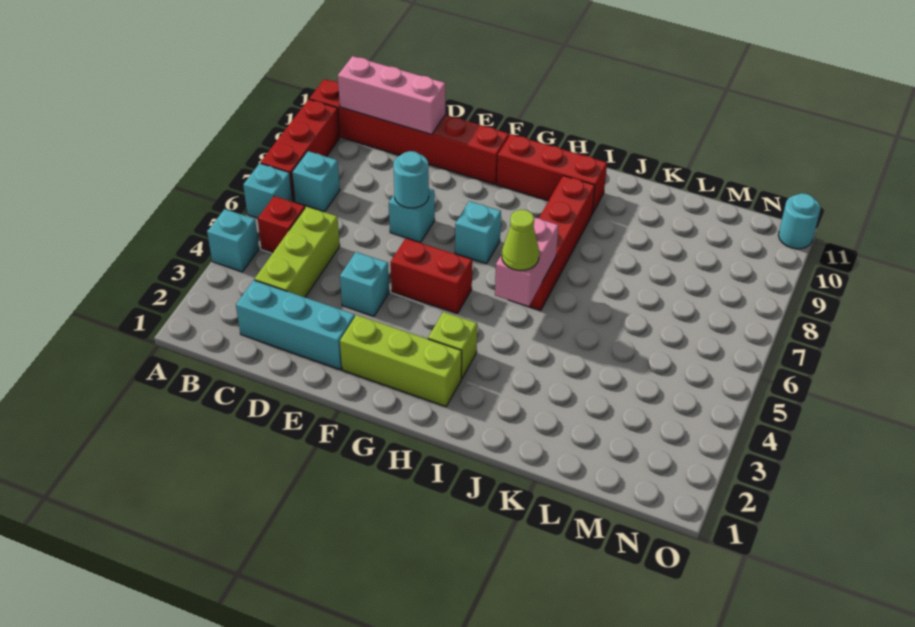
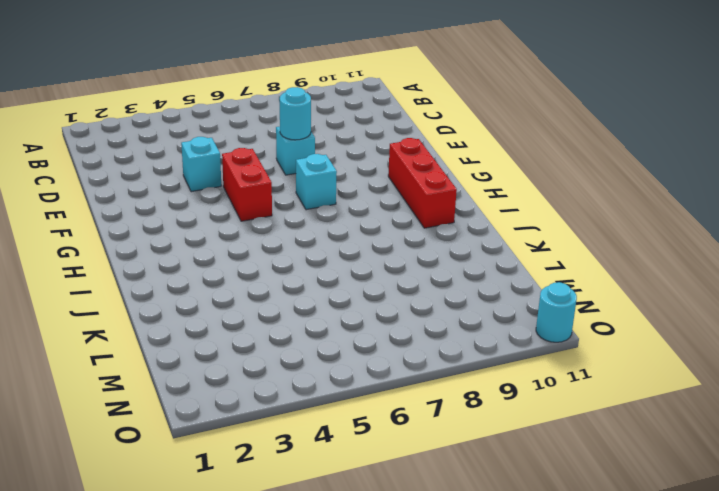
none -> cyan brick A4 level 1
none -> cyan brick A6 level 1
none -> red brick A7:A9 level 1

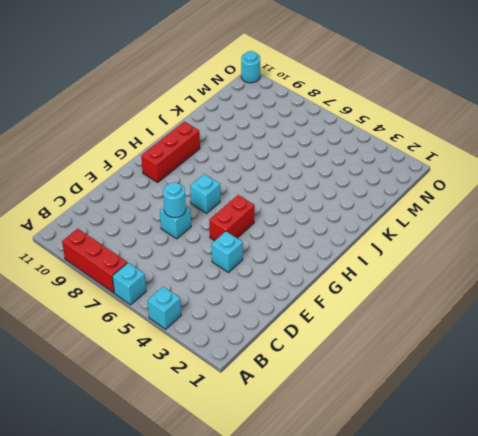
none -> red brick A10:F10 level 1
none -> red brick B5 level 1
none -> cyan brick B7 level 1

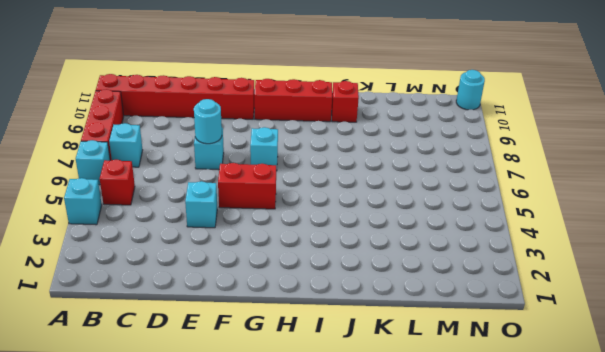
red brick J10 level 1 -> none
none -> cyan brick C2:E2 level 1
none -> lime brick C3:C5 level 1
none -> lime brick F2:H2 level 1

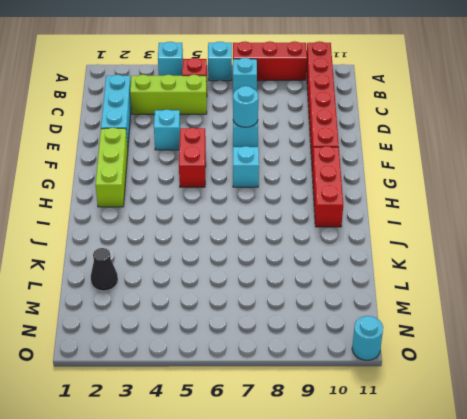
black cone L2 level 1 -> none
none -> lime brick H3 level 1
none -> red brick I6:I9 level 1
none -> pink brick B10:D10 level 2

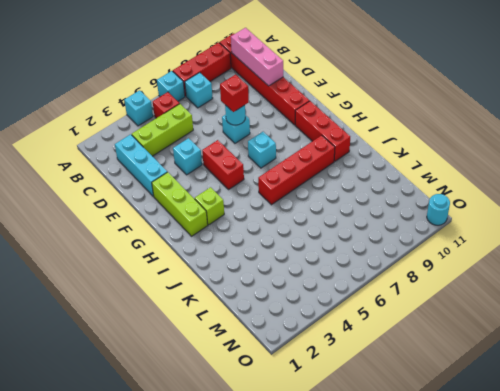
red brick E7 level 3 -> none
none -> pink brick I5:I6 level 2
none -> lime cone I5 level 3

